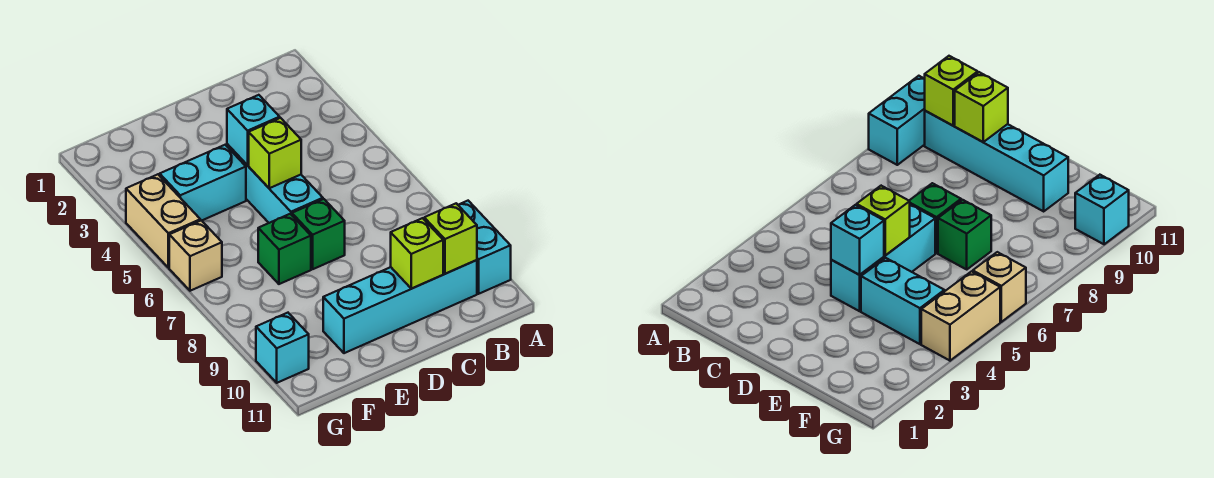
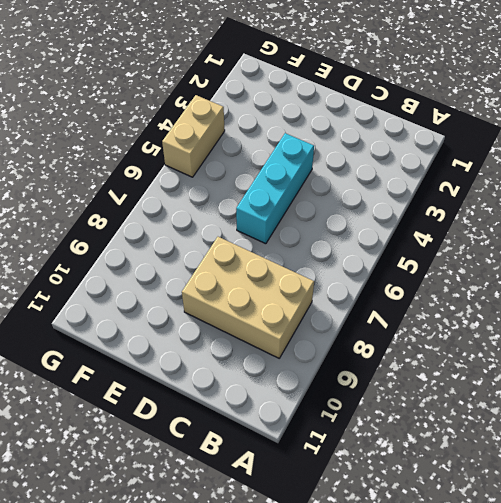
tan brick B8:D9 level 1 -> none
none -> cyan brick A9:A10 level 1
none -> cyan brick B10:E10 level 1
none -> green brick D7 level 1

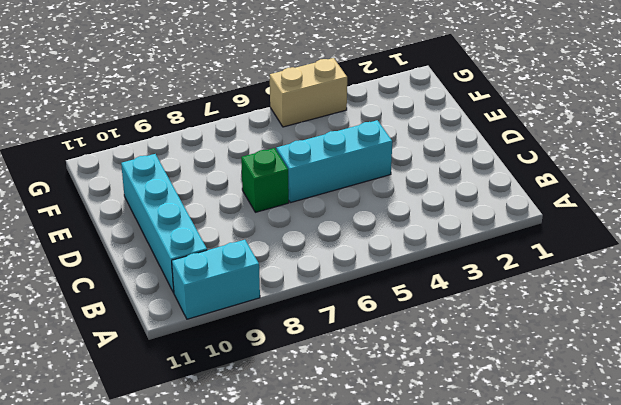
none -> cyan brick E4:F4 level 1
none -> green brick E7 level 1
none -> tan brick G6 level 1

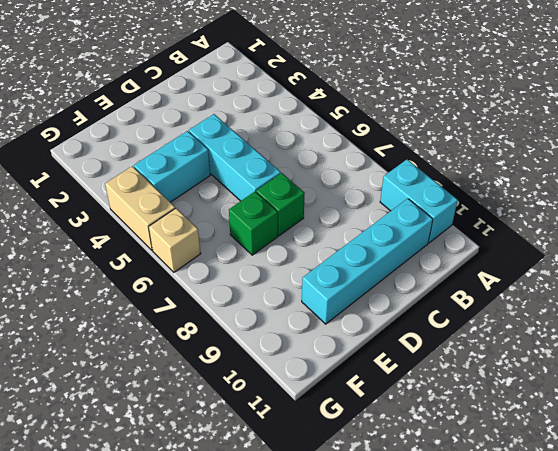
none -> cyan brick G10 level 1
none -> lime brick B10 level 2
none -> lime brick C10 level 2

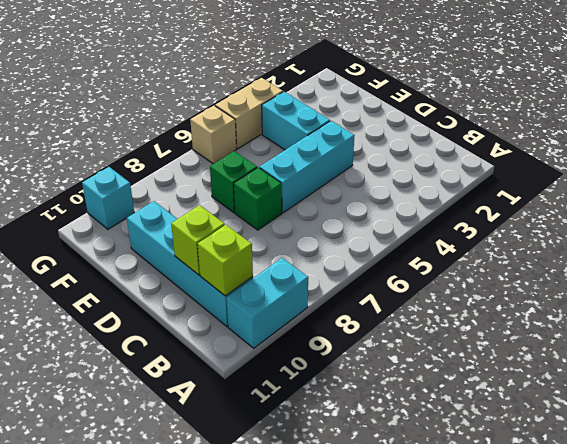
none -> cyan brick D4 level 2
none -> lime brick D5 level 2

